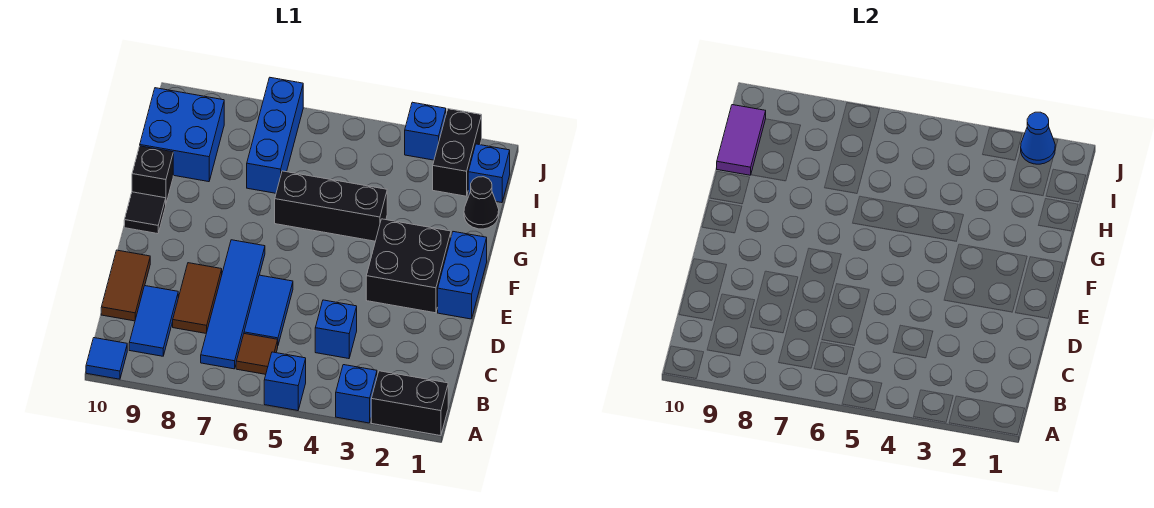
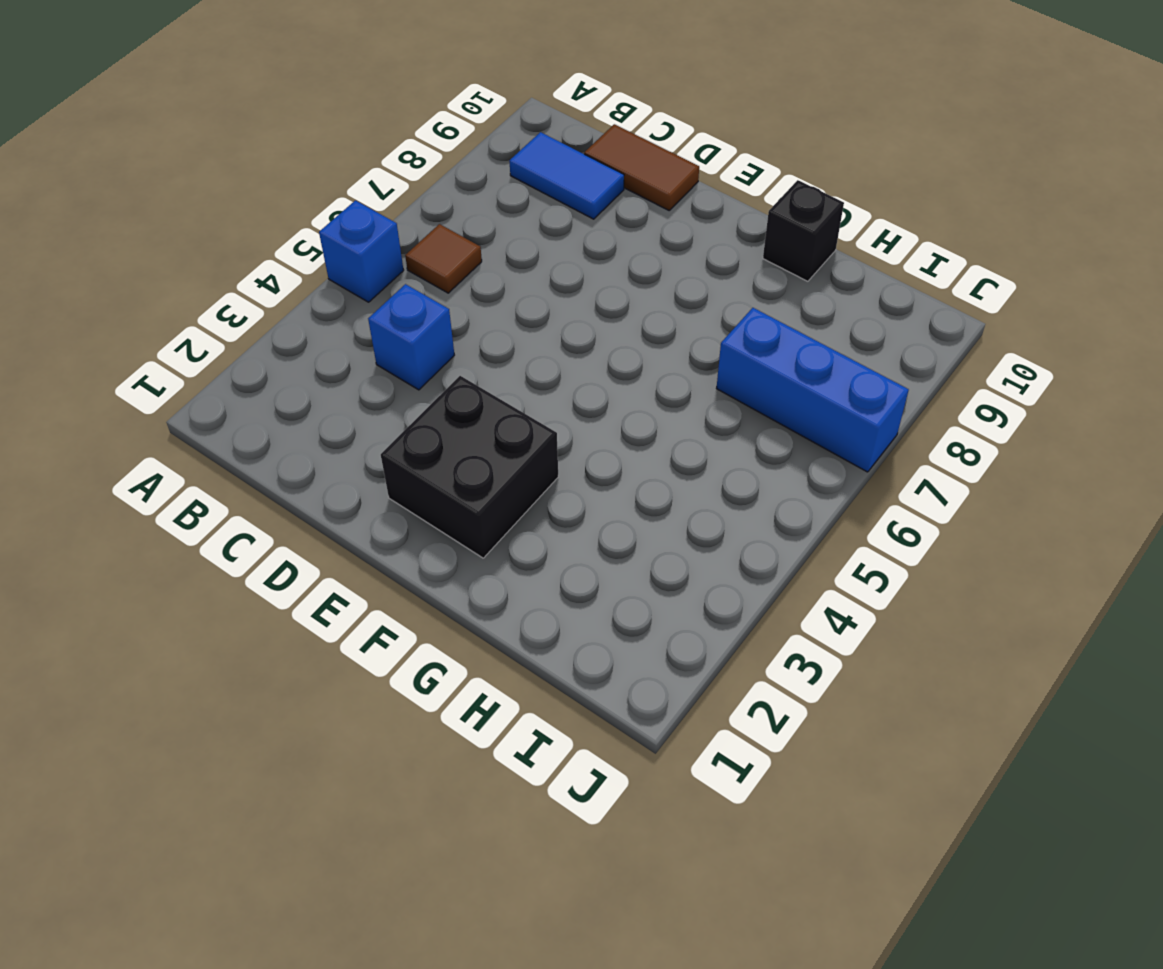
none -> black brick A1:A2 level 1
none -> blue brick A3 level 1
none -> blue tile A10 level 1

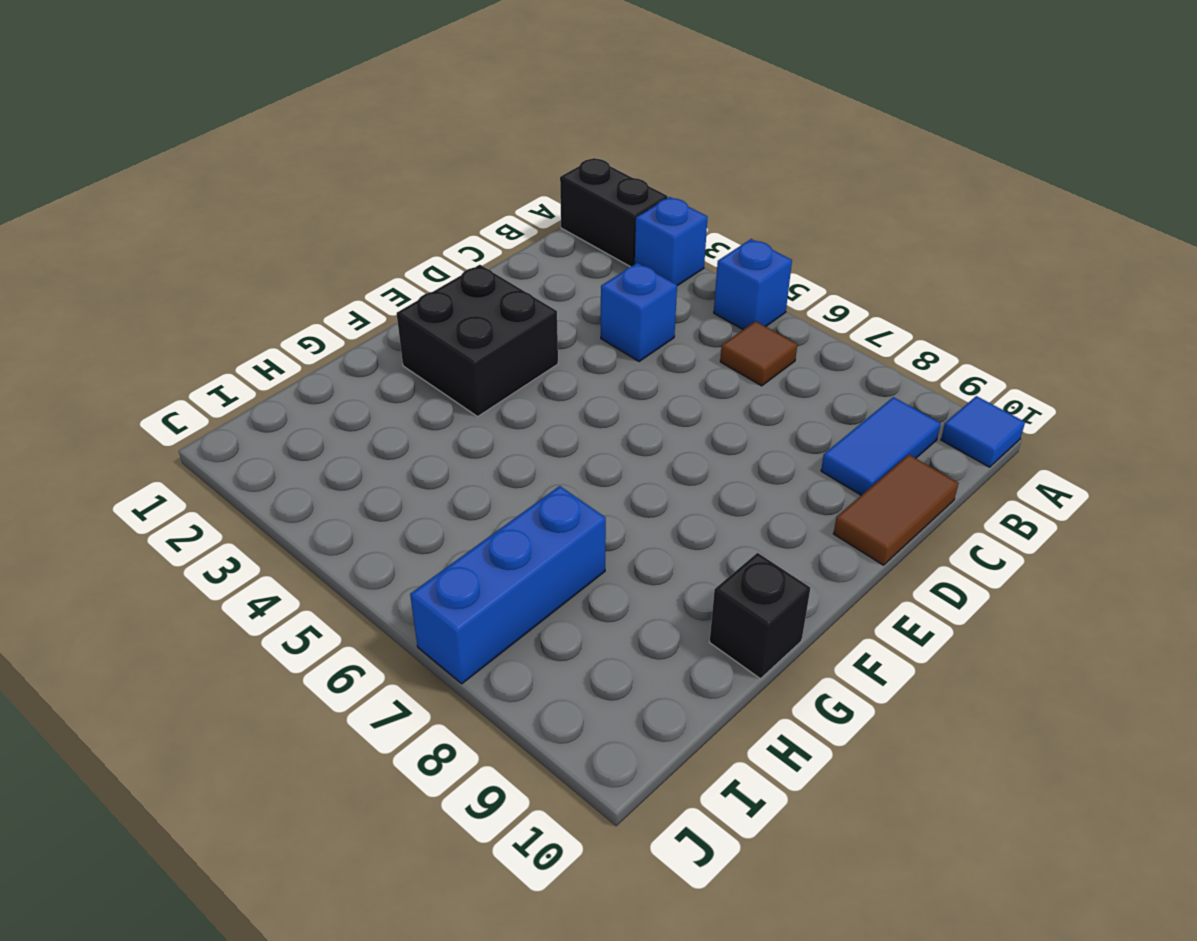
none -> blue tile B7:E7 level 1
none -> blue tile C6:D6 level 1
none -> brown tile C8:D8 level 1

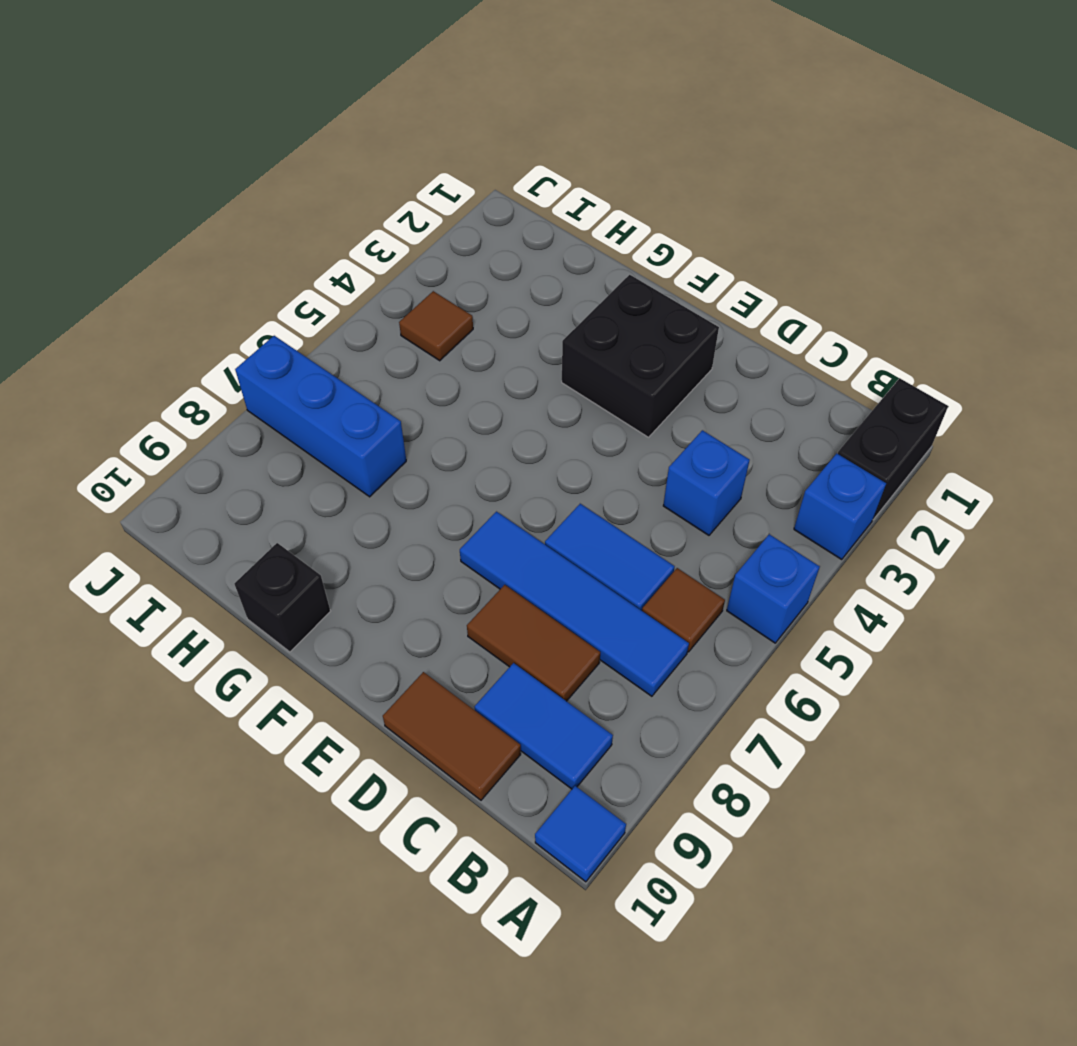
brown tile I4 level 1 -> none
none -> blue brick E1:F1 level 1
none -> black tile F10 level 1
none -> black brick G4:G6 level 1

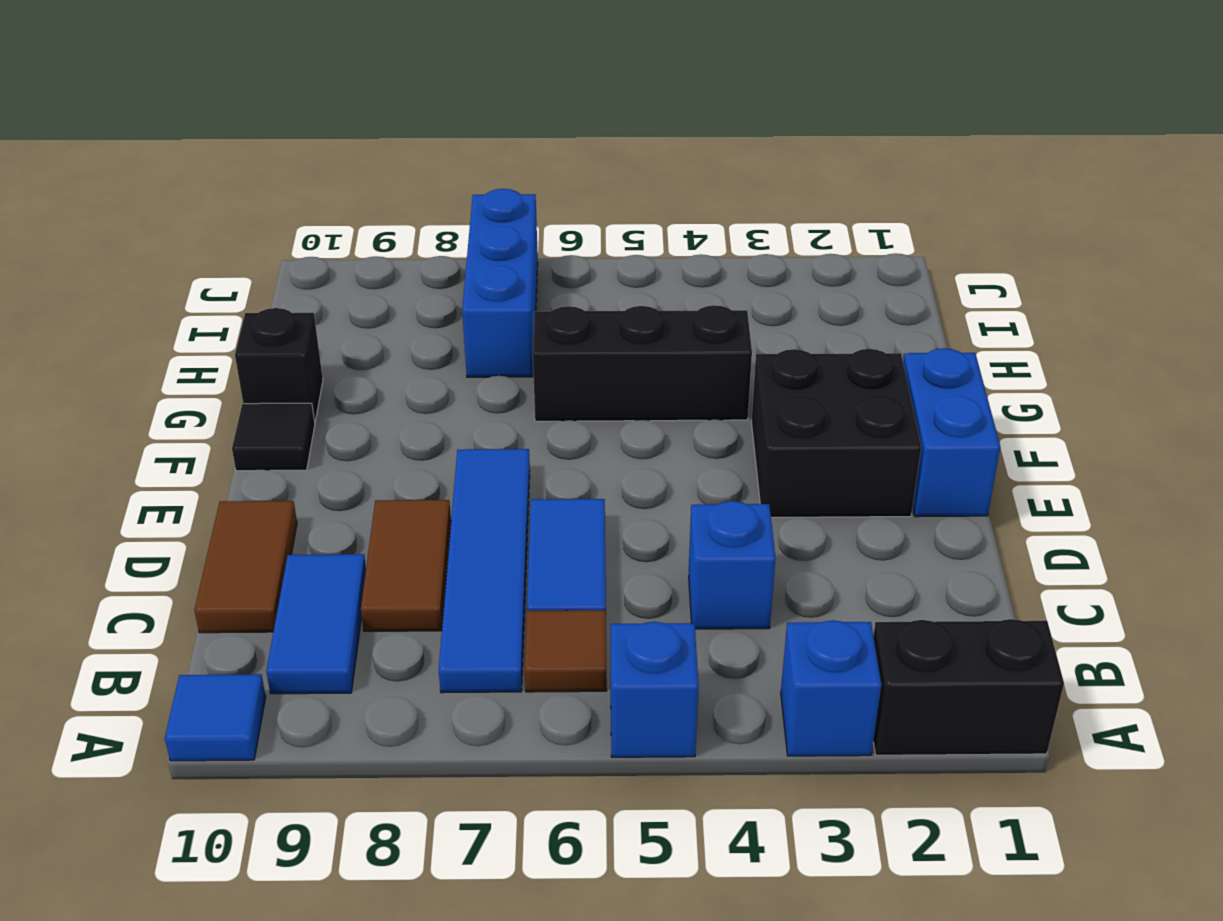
none -> black cone H1 level 1
none -> blue brick H9:I10 level 1
none -> blue brick I1 level 1

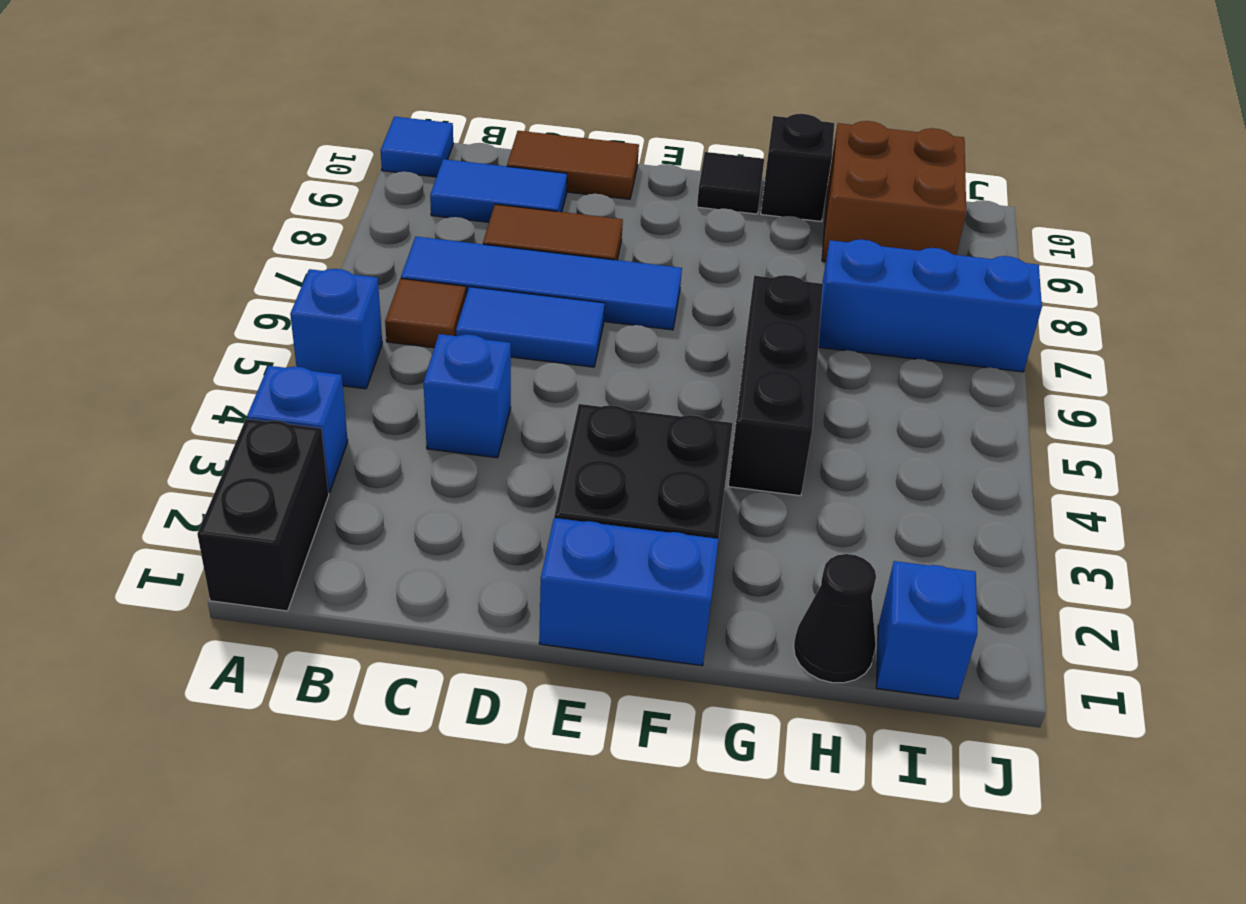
brown brick H9:I10 level 1 -> blue brick H9:I10 level 1
none -> black brick I2:J2 level 1
none -> blue brick J3 level 1
none -> purple tile H10:I10 level 2

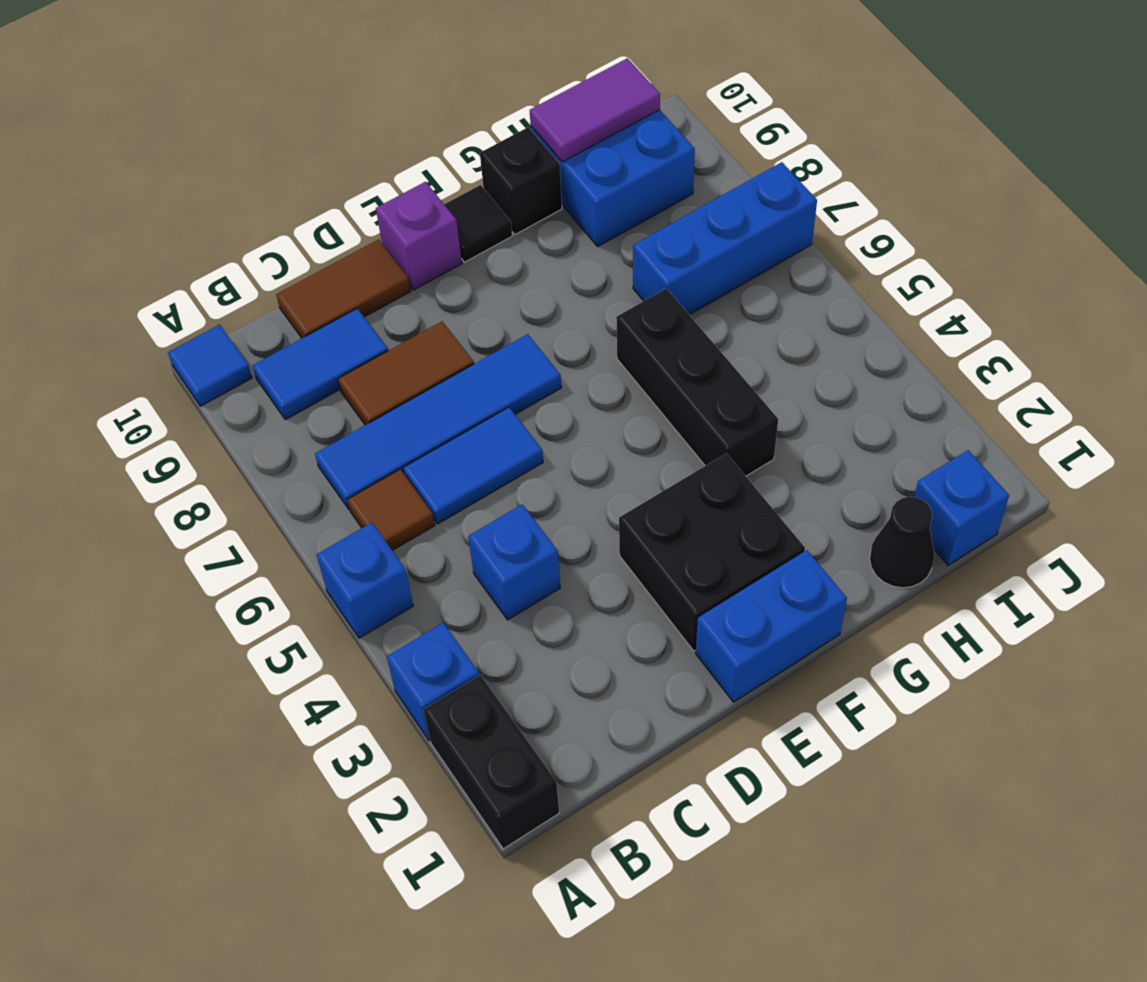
purple brick E10 level 1 -> none
none -> black brick I2:J2 level 1
none -> blue brick J3 level 1
none -> blue cone J2 level 2

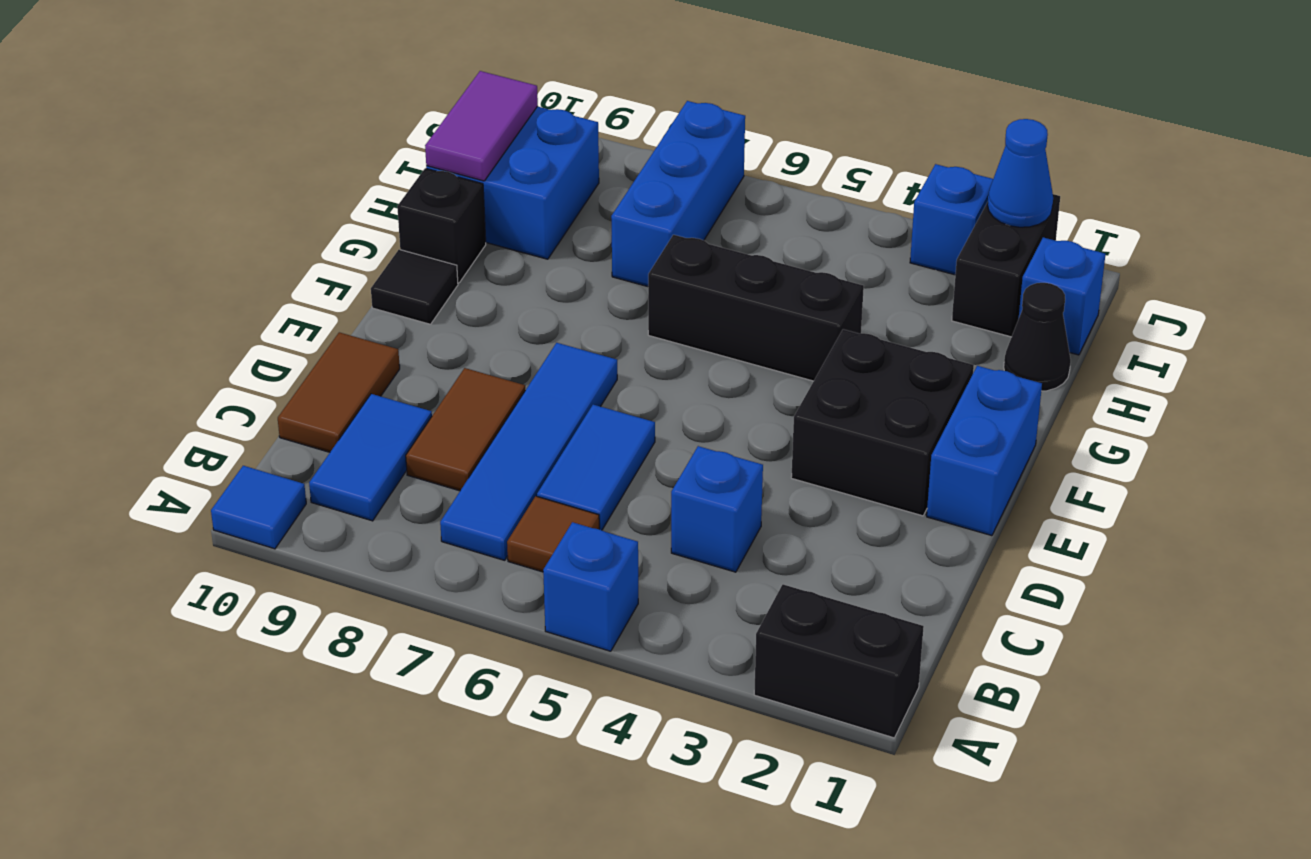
none -> blue brick A3 level 1

